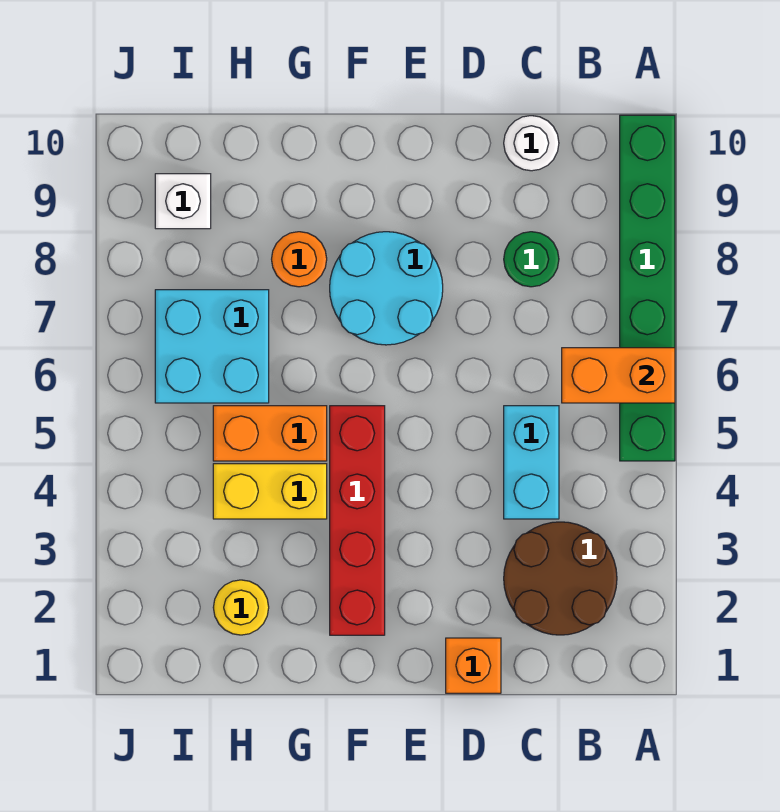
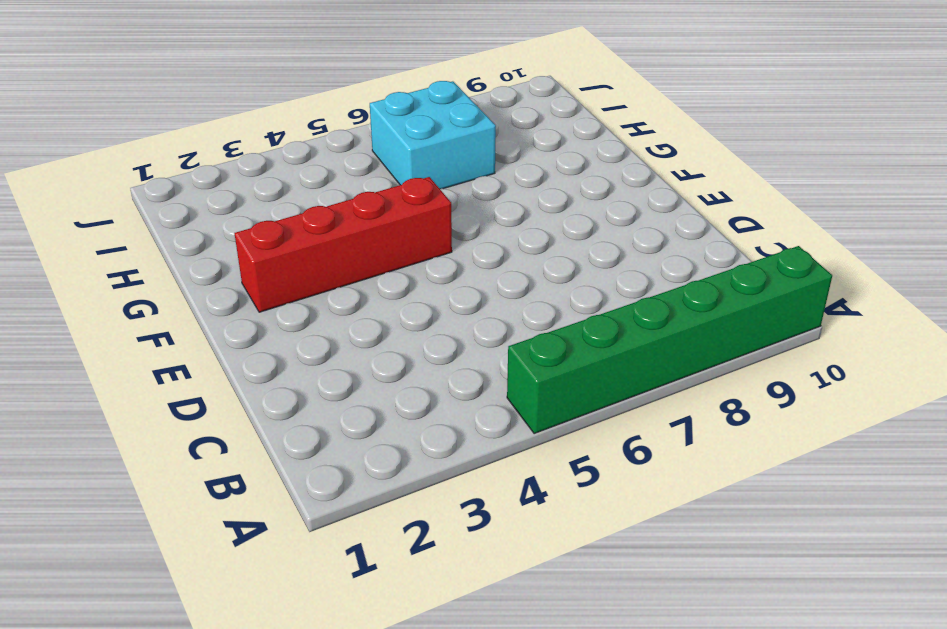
none -> brown round brick B2:C3 level 1
none -> cyan brick C4:C5 level 1
none -> green round brick C8 level 1

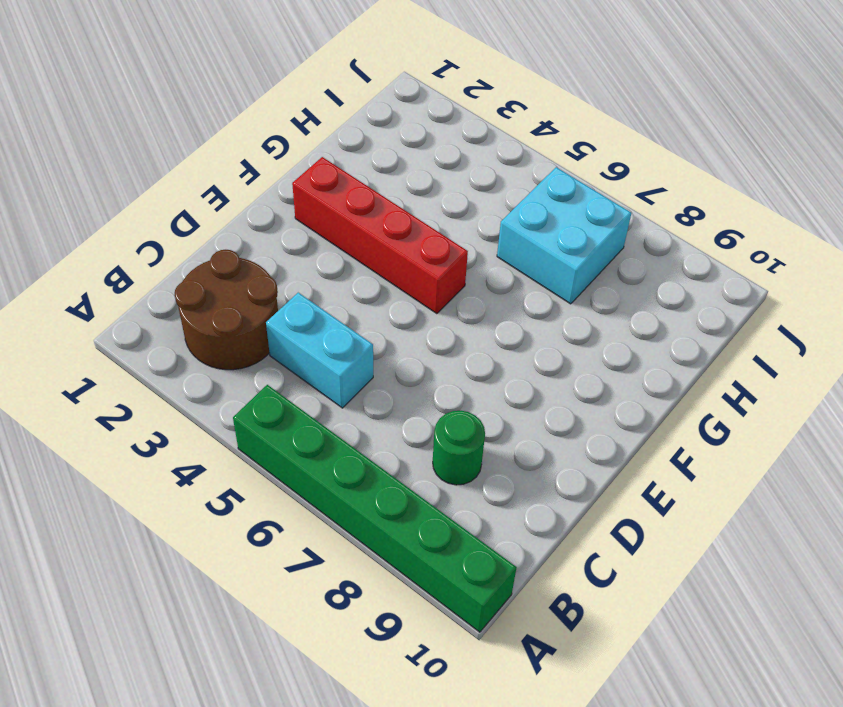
none -> white round brick C10 level 1
none -> orange brick D1 level 1
none -> cyan round brick E7:F8 level 1

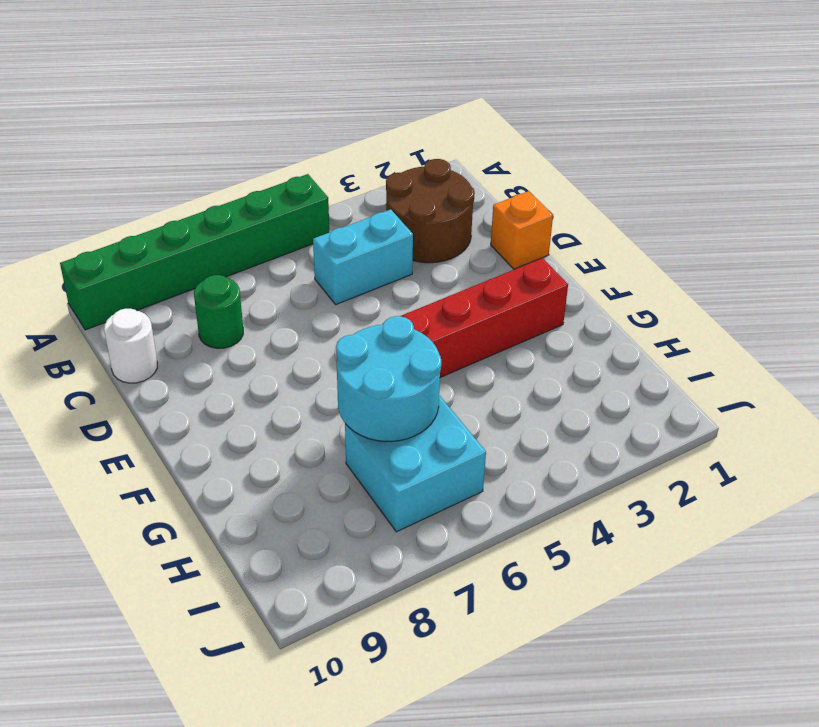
cyan round brick G6:H7 level 2 -> cyan round brick E7:F8 level 1
none -> yellow brick G4:H4 level 1
none -> orange brick G5:H5 level 1
none -> orange round brick G8 level 1

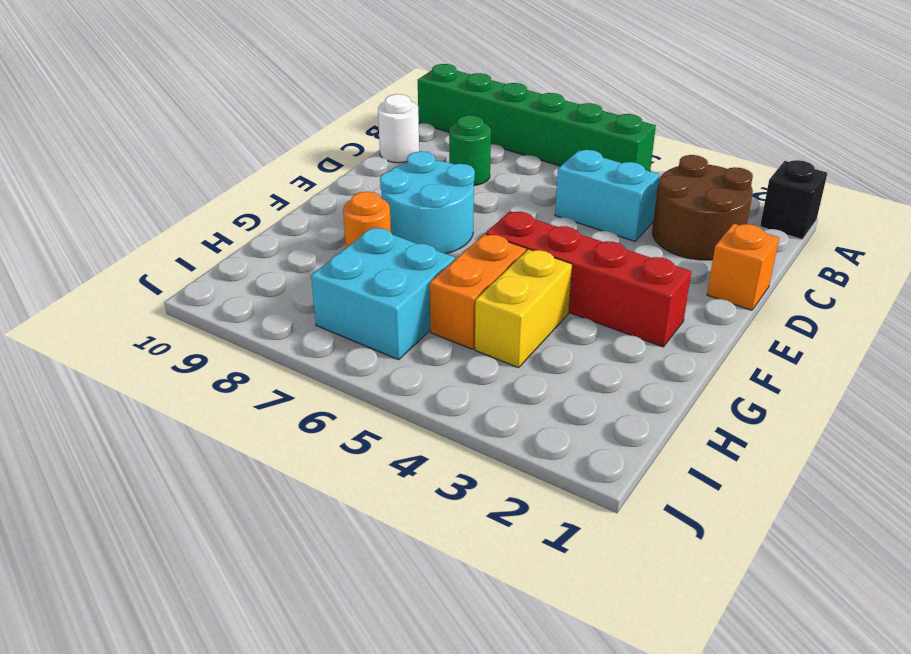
black brick A1 level 1 -> none
none -> yellow round brick H2 level 1
none -> white brick I9 level 1
none -> orange brick A6:B6 level 2

